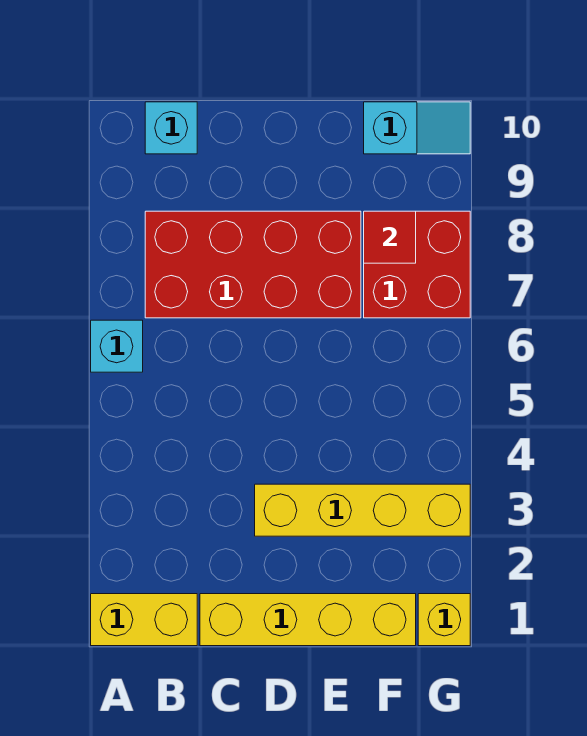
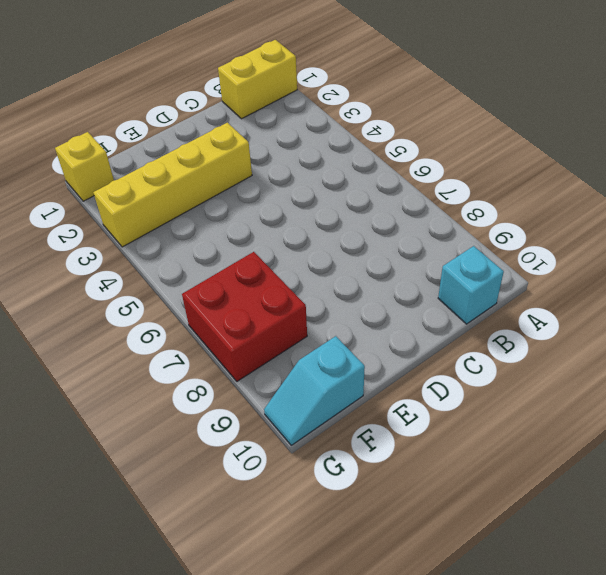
none -> cyan brick A6 level 1
none -> red brick B7:E8 level 1

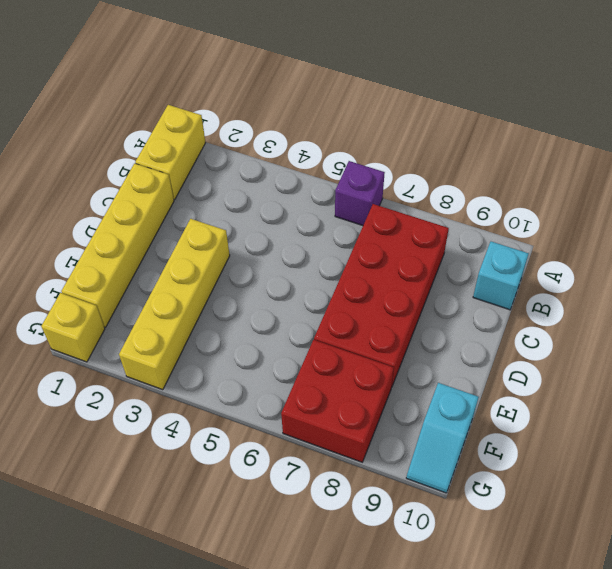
purple brick A6 level 1 -> cyan brick A6 level 1
none -> red tile F8 level 2

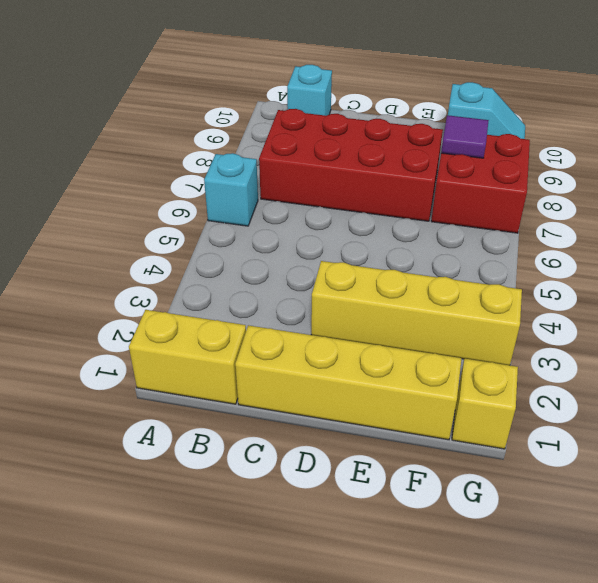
purple tile F8 level 2 -> red tile F8 level 2

